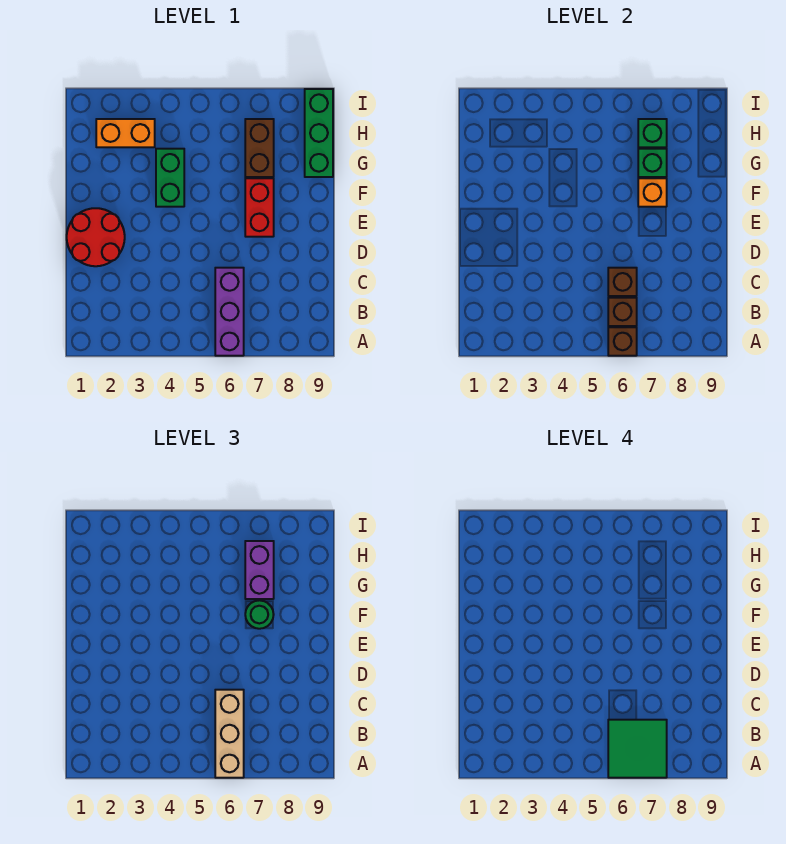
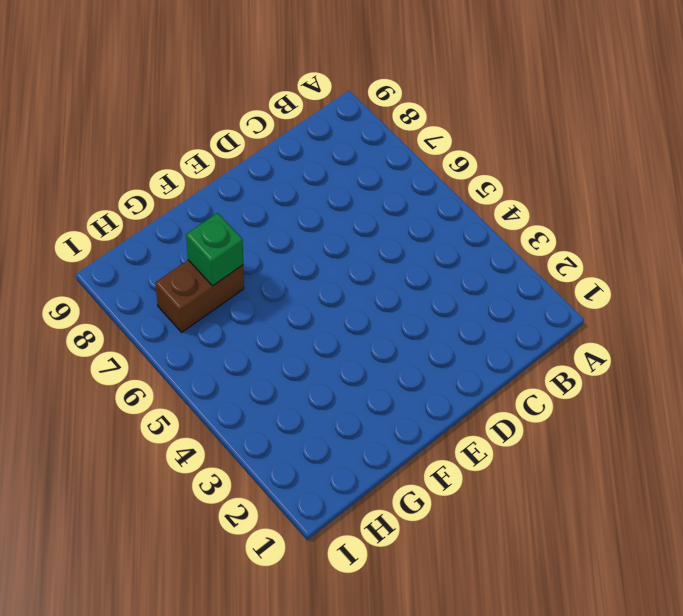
none -> purple brick A6:C6 level 1
none -> red round brick D1:E2 level 1
none -> red brick E7:F7 level 1

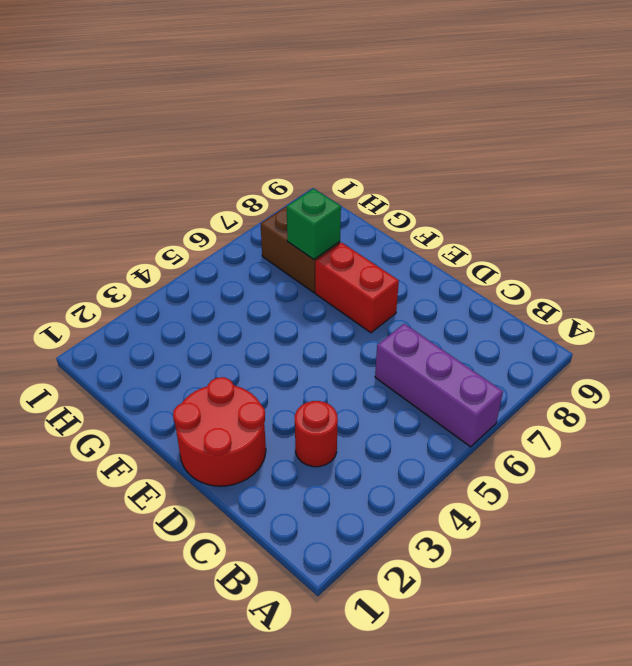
red round brick C3 level 1 -> none
none -> green brick F4:G4 level 1
none -> green brick G9:I9 level 1
none -> orange brick H2:H3 level 1

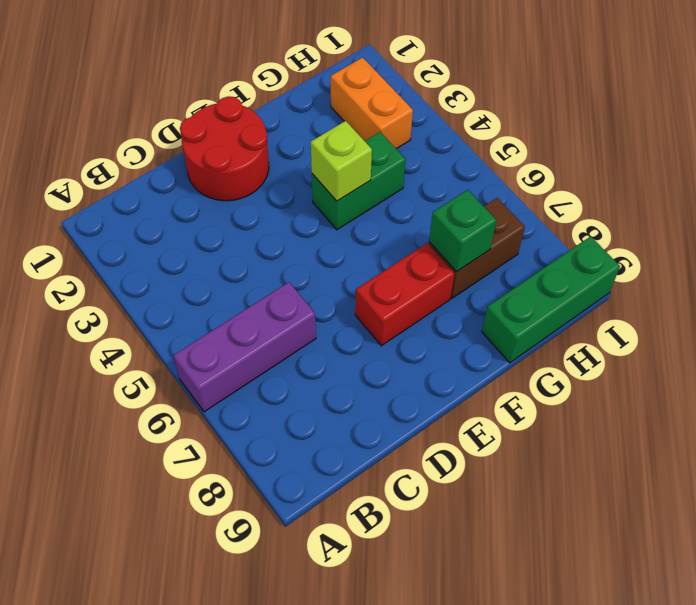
lime brick F4 level 2 -> none
none -> brown brick A6 level 2
none -> brown brick B6 level 2
none -> brown brick C6 level 2

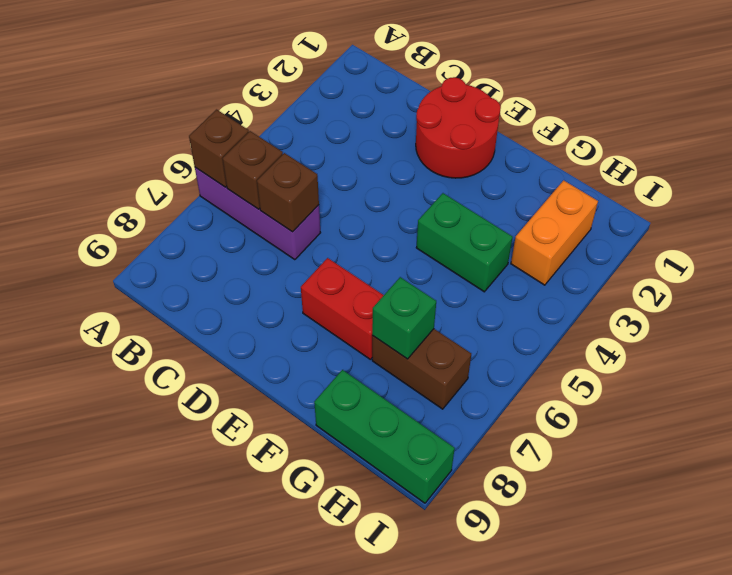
none -> orange brick F7 level 2
none -> green brick H7 level 2
none -> tan brick A6:C6 level 3

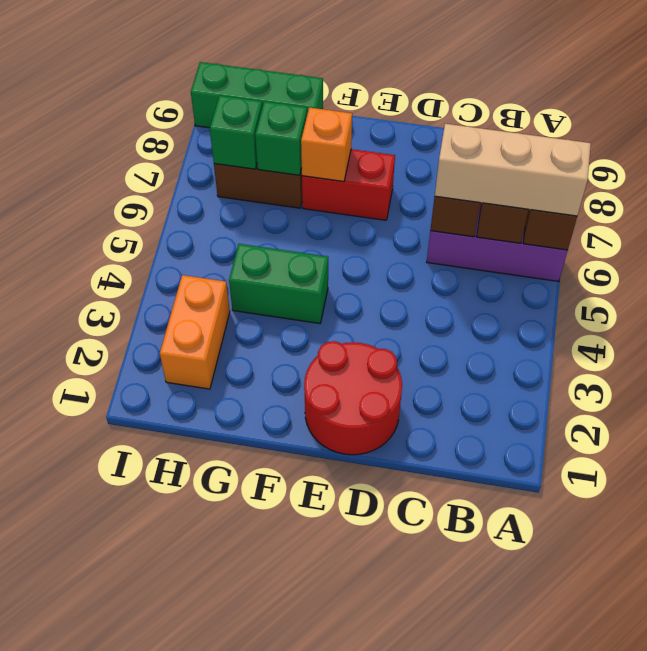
none -> green round brick F7 level 3
none -> purple brick G7:H7 level 3
none -> green tile A6:B7 level 4

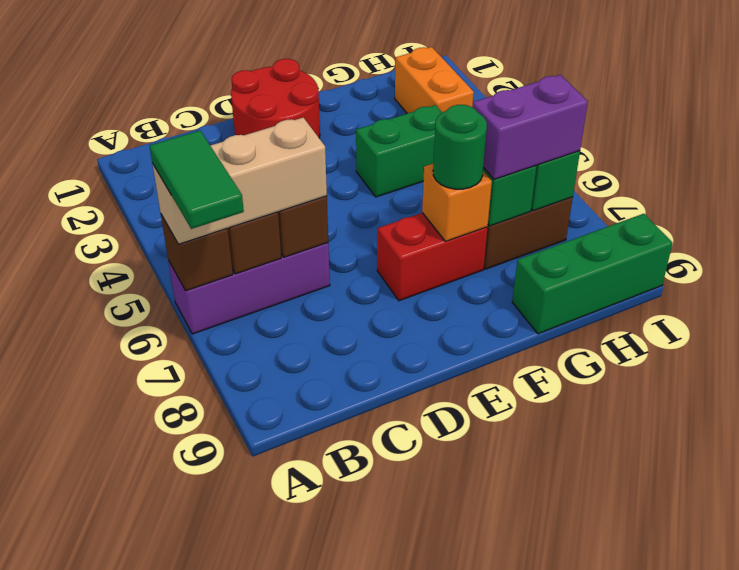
green tile A6:A7 level 4 -> green tile A6:B7 level 4

